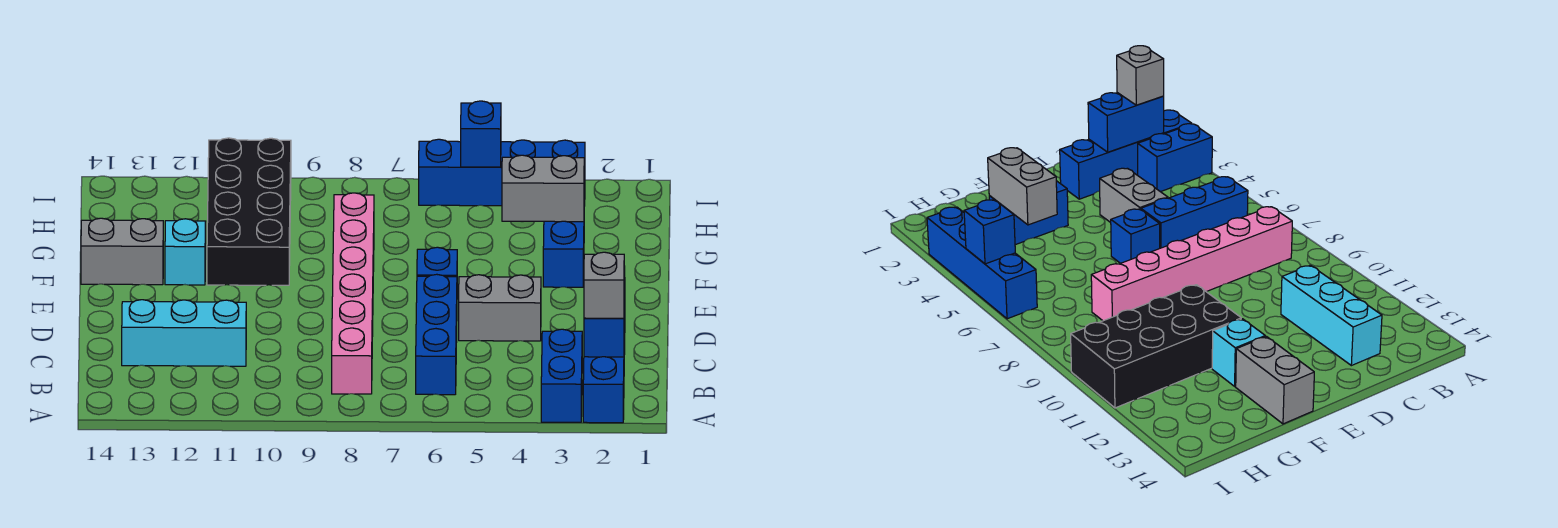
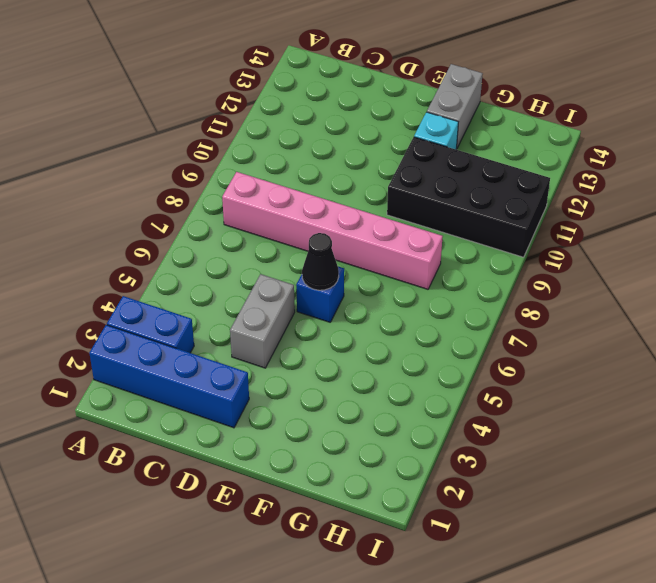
black cone E6 level 2 -> none
none -> blue brick B6:D6 level 1
none -> cyan brick C11:C13 level 1
none -> blue brick F3:G3 level 1

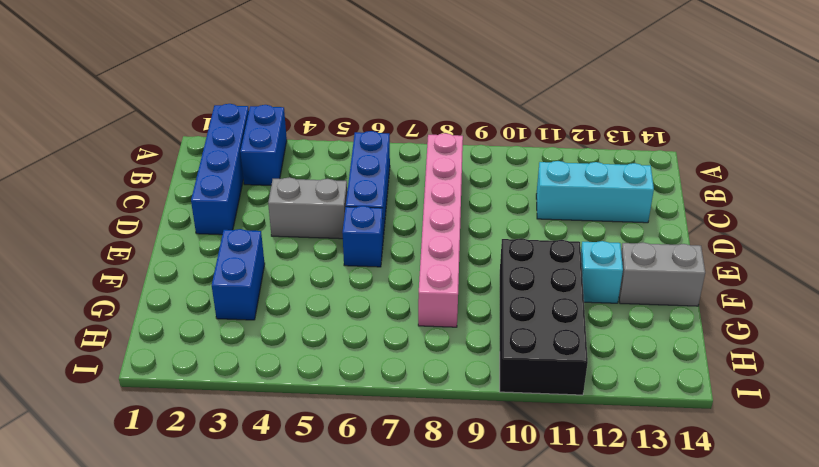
none -> blue brick I3:I6 level 1
none -> blue brick B2:C2 level 2
none -> grey brick G3:G4 level 2

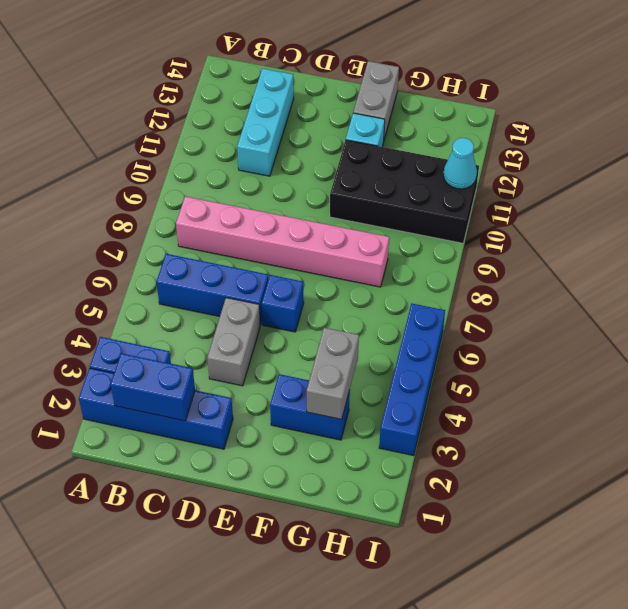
cyan cone I11 level 2 -> none
none -> blue brick I5 level 2
none -> grey brick B2 level 3

